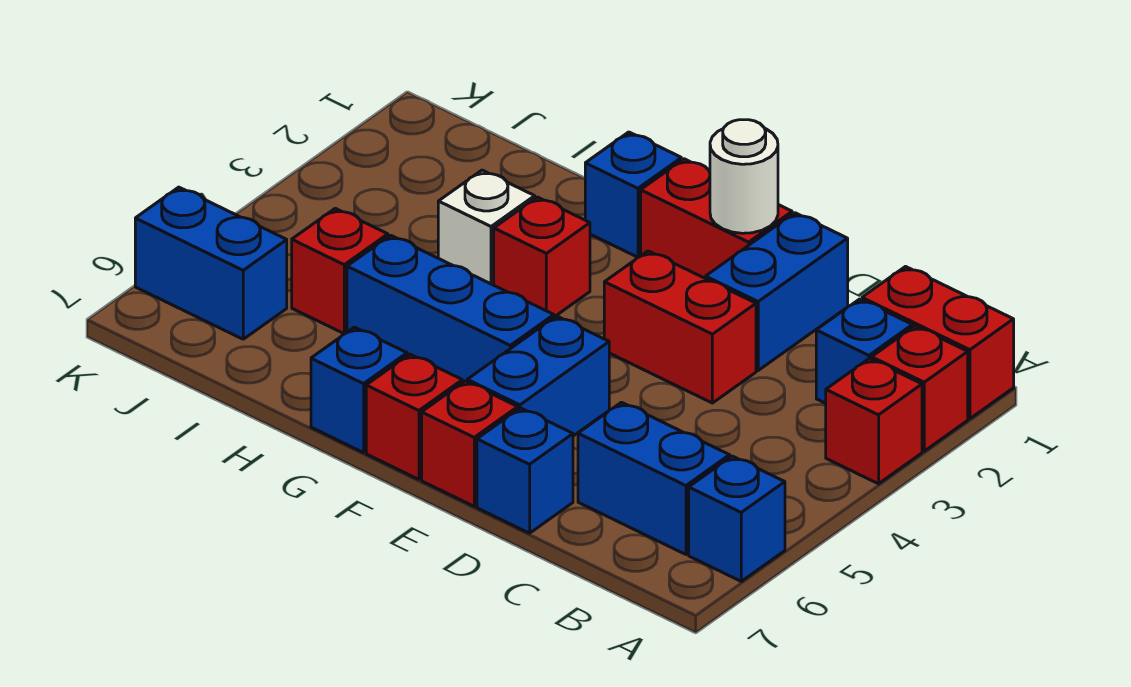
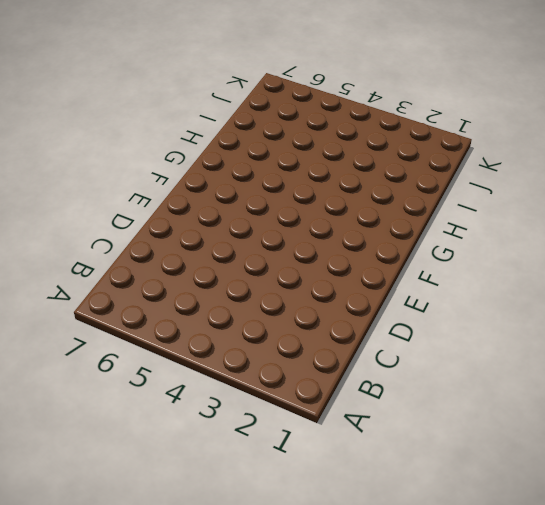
none -> red brick A1:B1 level 1
none -> red brick A2 level 1
none -> red brick A3 level 1

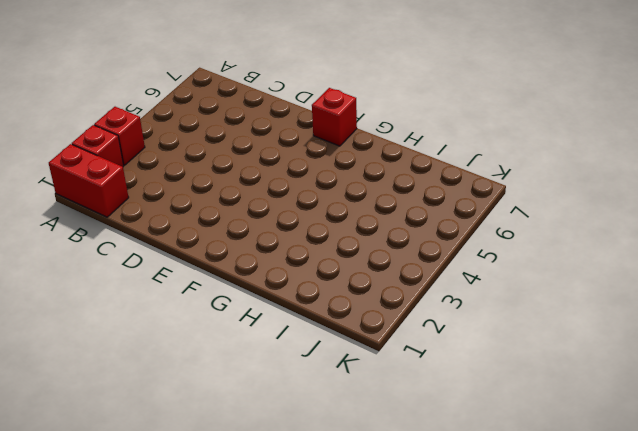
none -> blue brick A6 level 1
none -> blue brick B2 level 1
none -> blue brick B6:C6 level 1

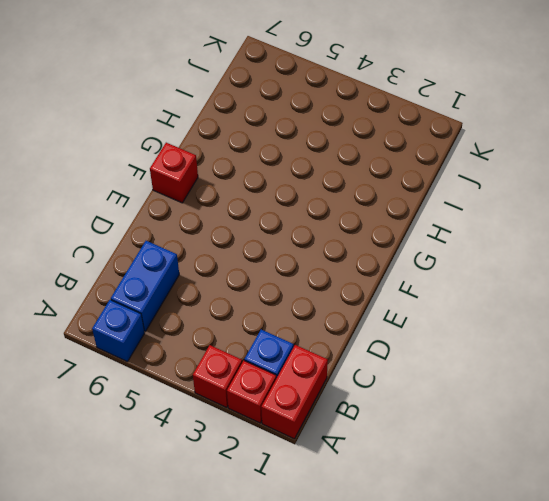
none -> blue brick D1:D2 level 1
none -> red brick D3:E3 level 1
none -> blue brick D7 level 1

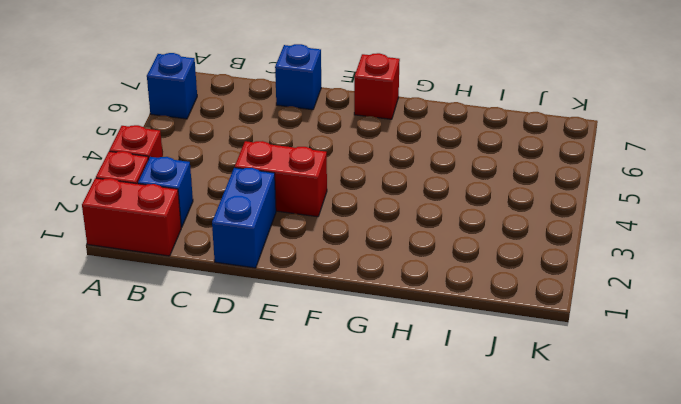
none -> blue brick B6:C6 level 1
none -> red brick E1:F1 level 1
none -> blue brick E5:E6 level 1

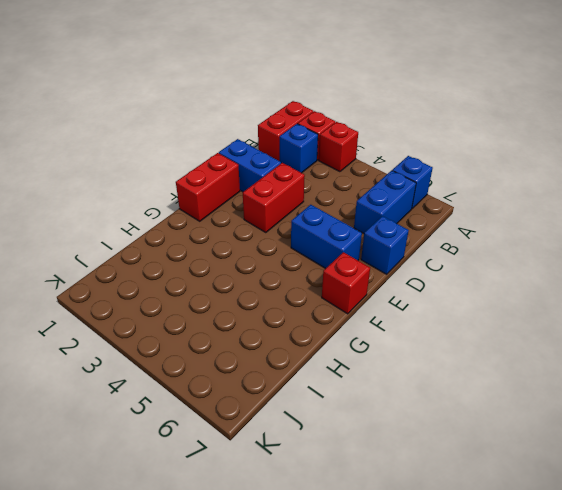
none -> red brick E7 level 1
none -> blue brick F5:H5 level 1
none -> blue brick G1 level 1

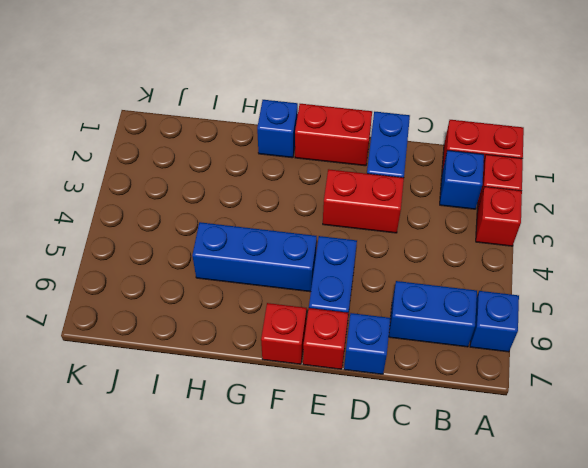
none -> red brick G3 level 1
none -> blue brick G7 level 1
none -> white brick H3 level 1

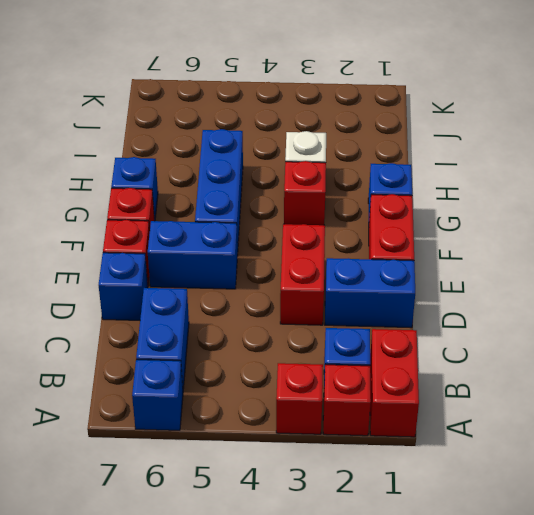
none -> red brick I5 level 1
none -> blue brick J6:K6 level 1
none -> white round brick E1 level 2

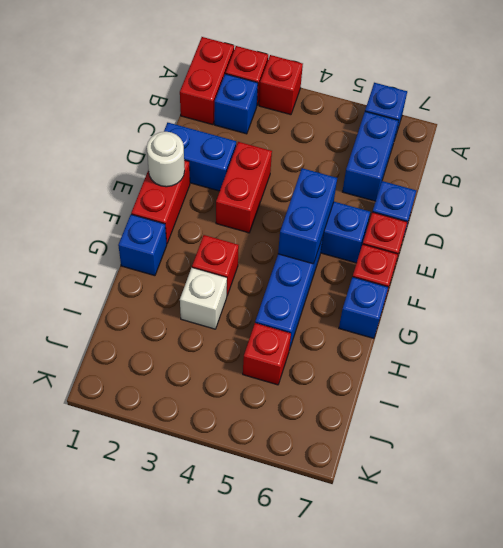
blue brick E5:F5 level 2 -> blue brick J6:K6 level 1

